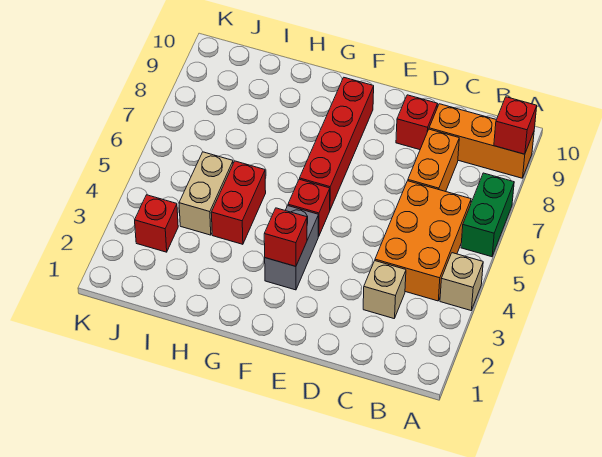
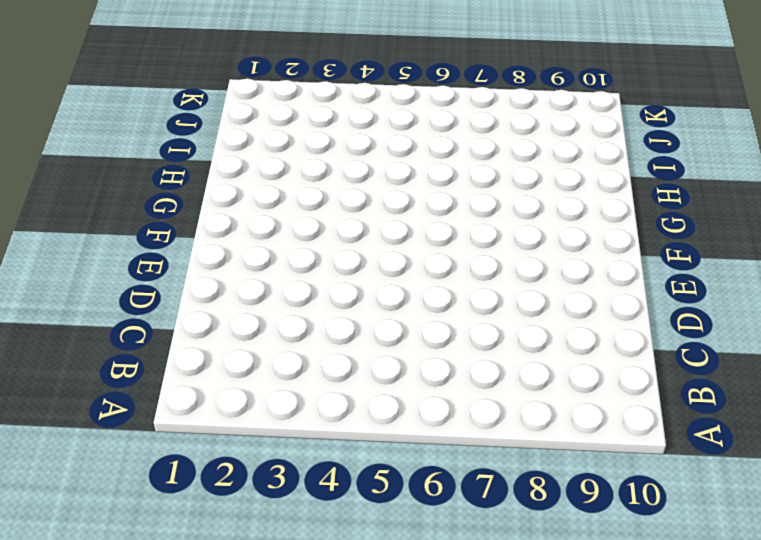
none -> tan brick A4 level 1
none -> green brick A6:A7 level 1
none -> orange brick A9:C9 level 1

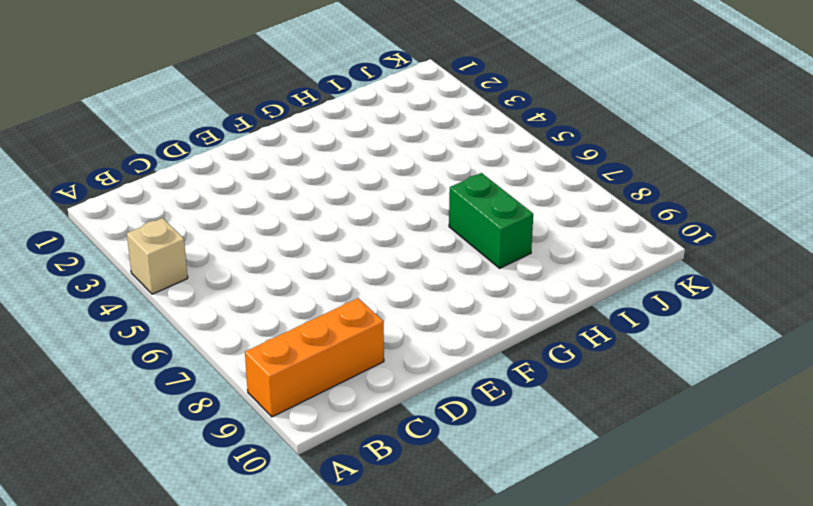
green brick H7:H8 level 1 -> green brick A6:A7 level 1
none -> orange brick B4:C6 level 1
none -> tan brick C3 level 1
none -> orange brick C7:C8 level 1

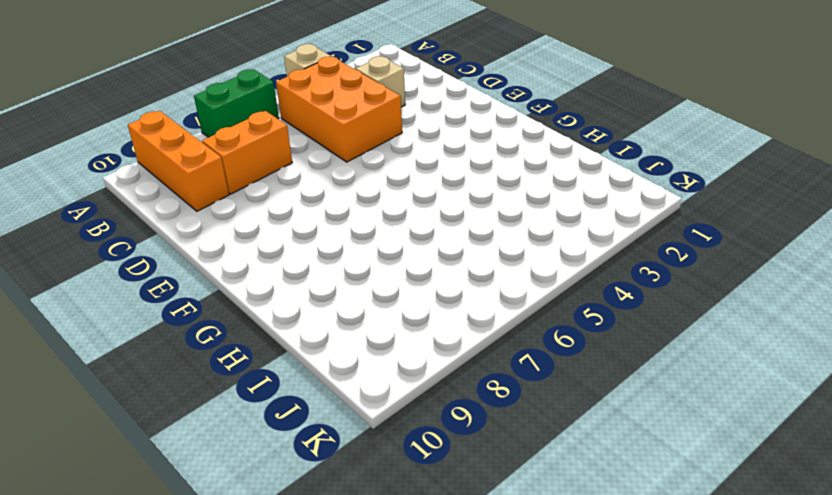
orange brick B4:D5 level 1 -> orange brick B4:C6 level 1
none -> red brick D9 level 1
none -> grey brick F3:F4 level 1
none -> red brick F5 level 1

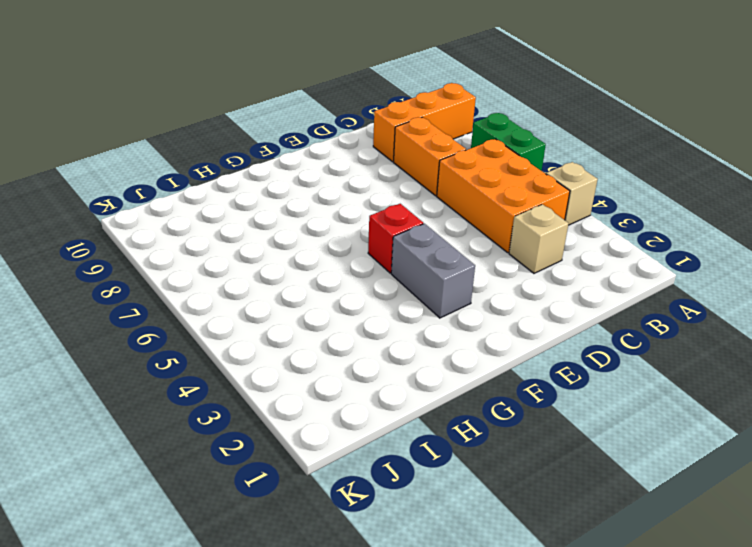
none -> red brick D9 level 1
none -> red brick F6:F9 level 1
none -> red brick H4:H5 level 1

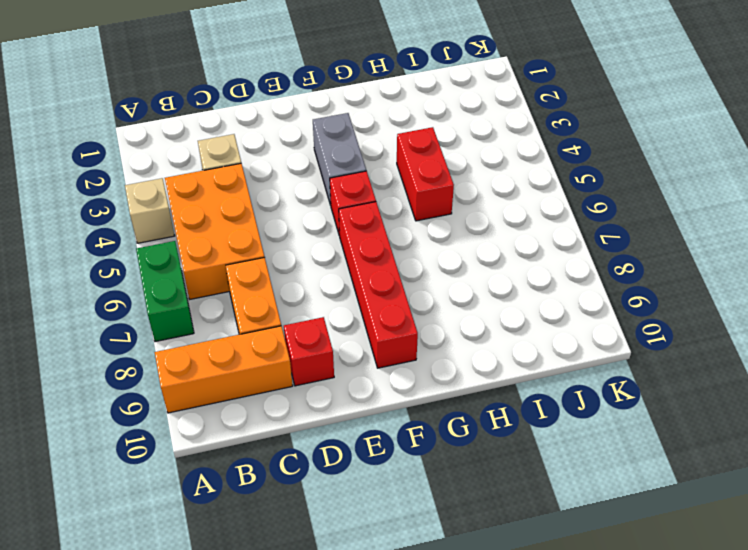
none -> tan brick I4:I5 level 1
none -> red brick J3 level 1
none -> red brick A9 level 2

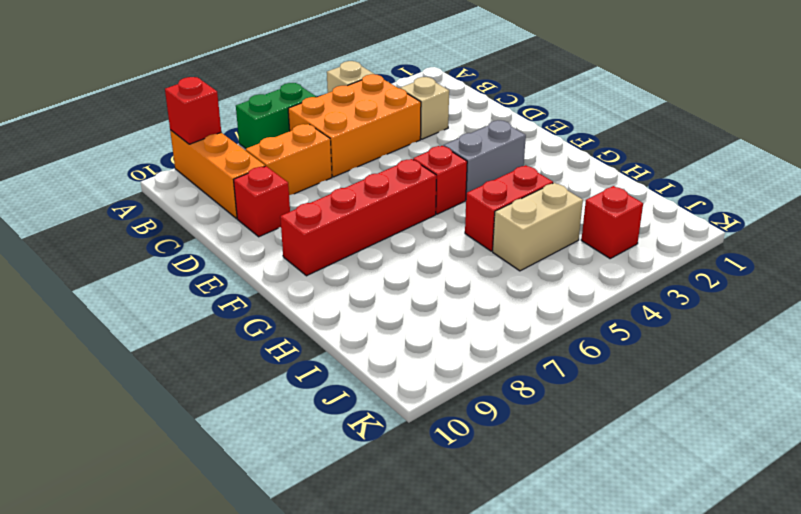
none -> red brick F3 level 2

